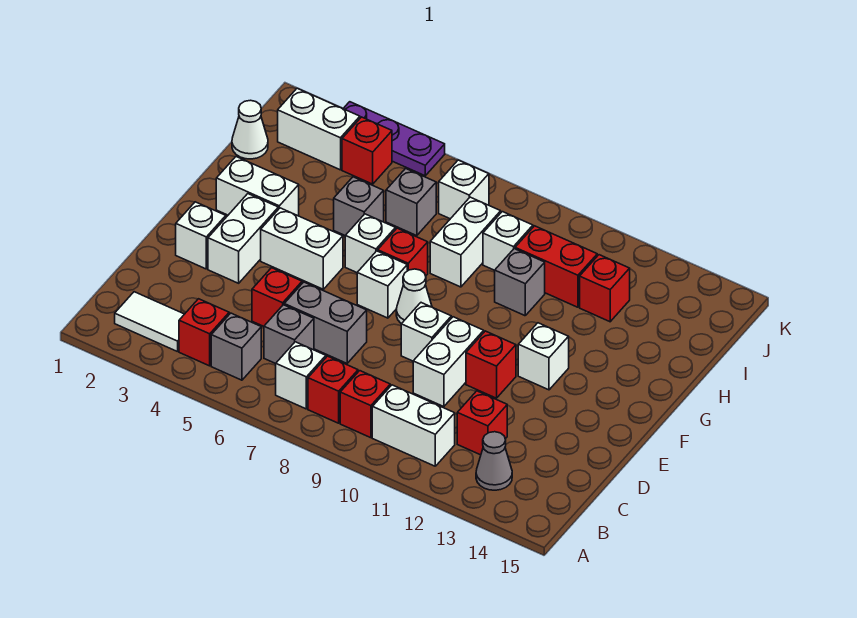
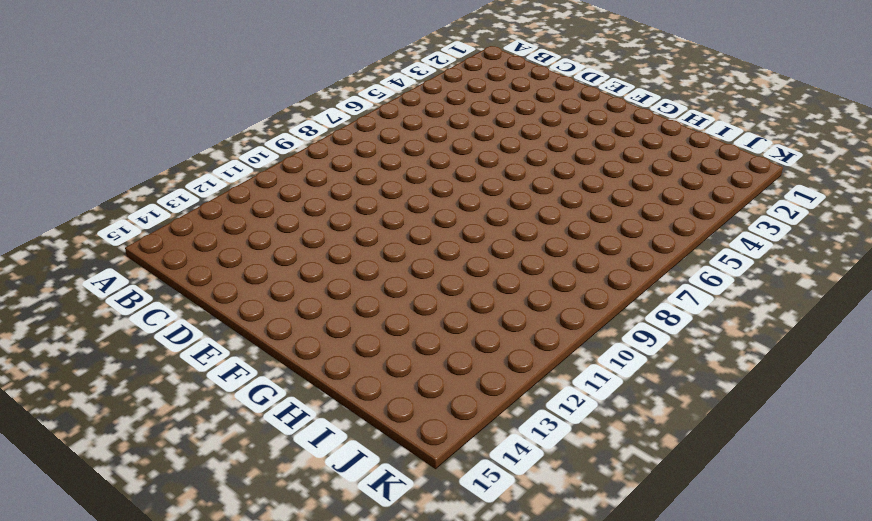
none -> white tile B2:B3 level 1
none -> red brick B4 level 1
none -> grey brick B5 level 1
none -> white brick B7 level 1

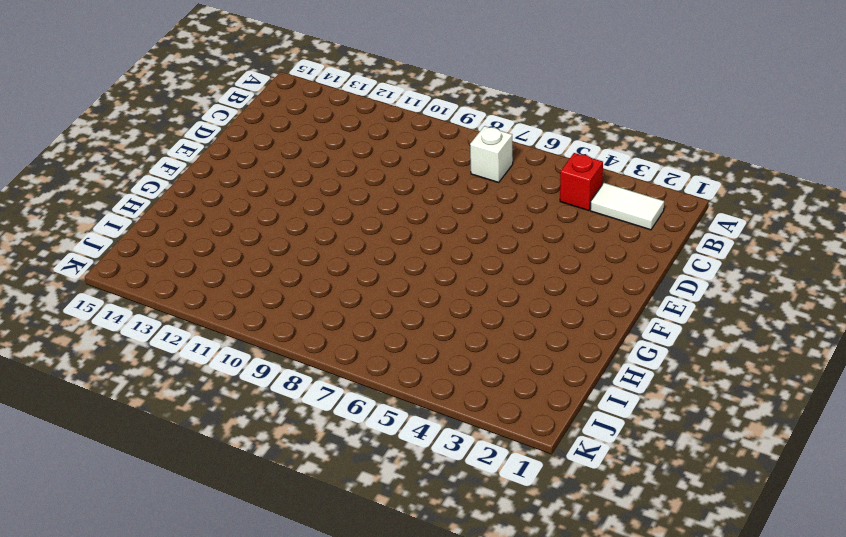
none -> grey brick B5 level 1
none -> red brick B8 level 1
none -> red brick B9 level 1
none -> white brick B10:B11 level 1

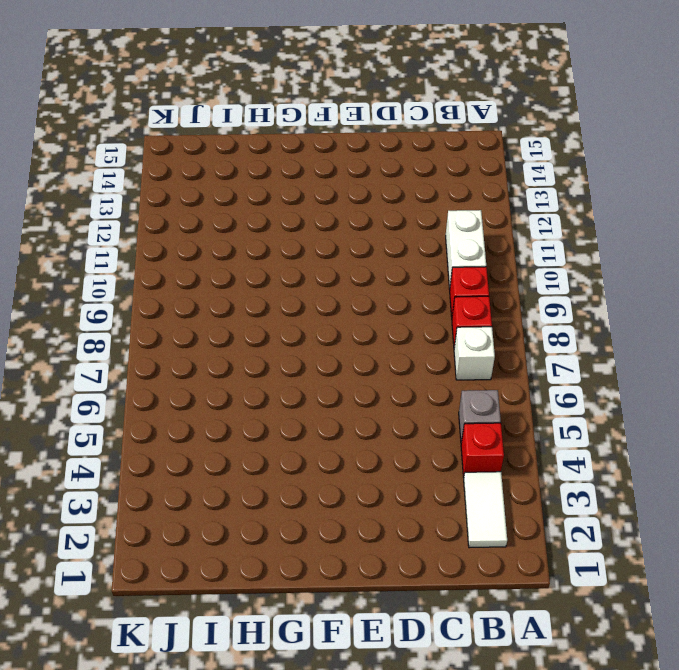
none -> grey cone B13 level 1
none -> grey brick C6 level 1
none -> red brick C12 level 1
none -> red brick D5 level 1

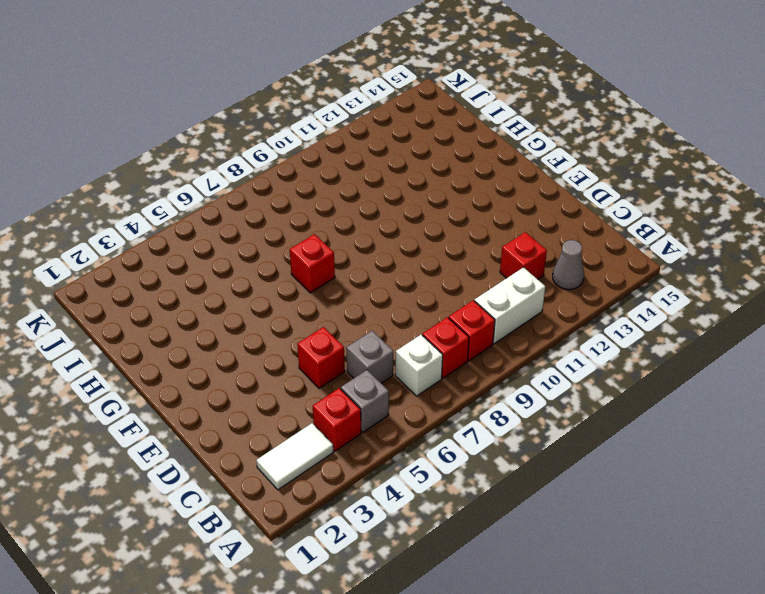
none -> grey brick D6:D7 level 1
none -> white brick D10:E10 level 1
none -> white brick E2 level 1
none -> white brick E3:F3 level 1

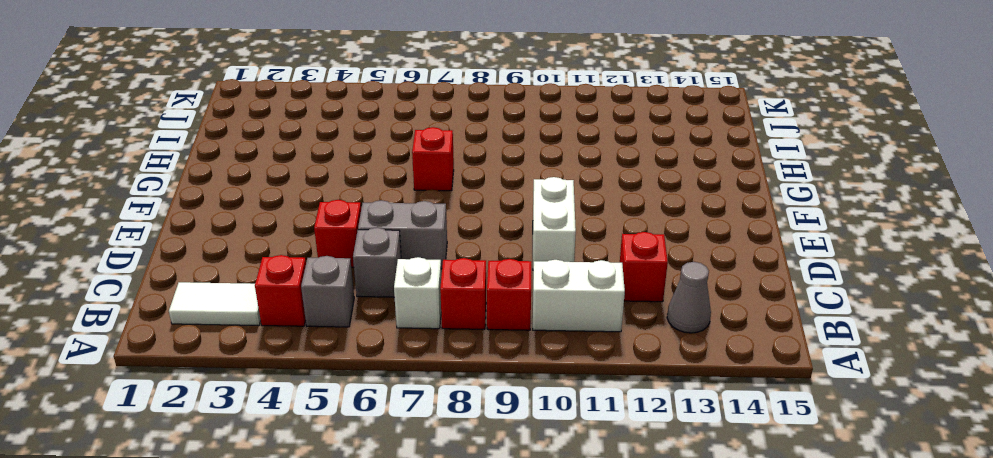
none -> white brick E2 level 1
none -> white brick E3:F3 level 1
none -> white brick E9 level 1
none -> red brick E11 level 1

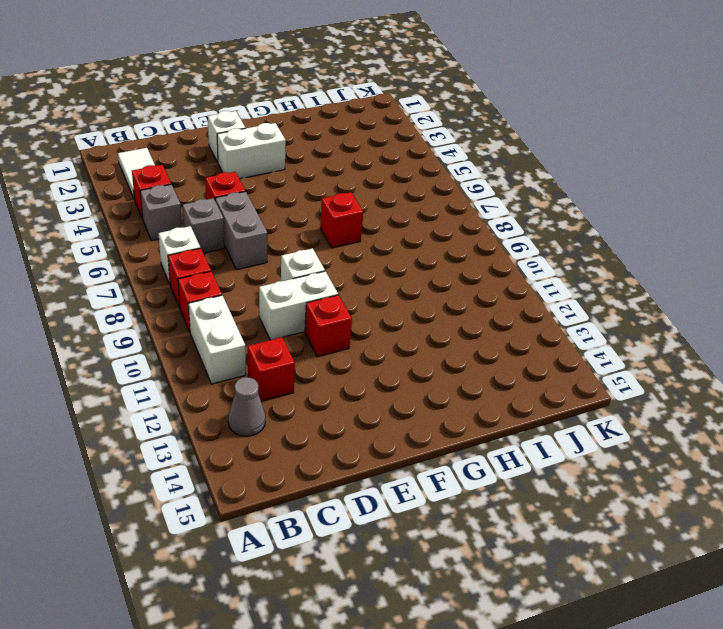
none -> white brick F4:F5 level 1
none -> white brick F7 level 1
none -> white cone F8 level 1
none -> white brick F12 level 1

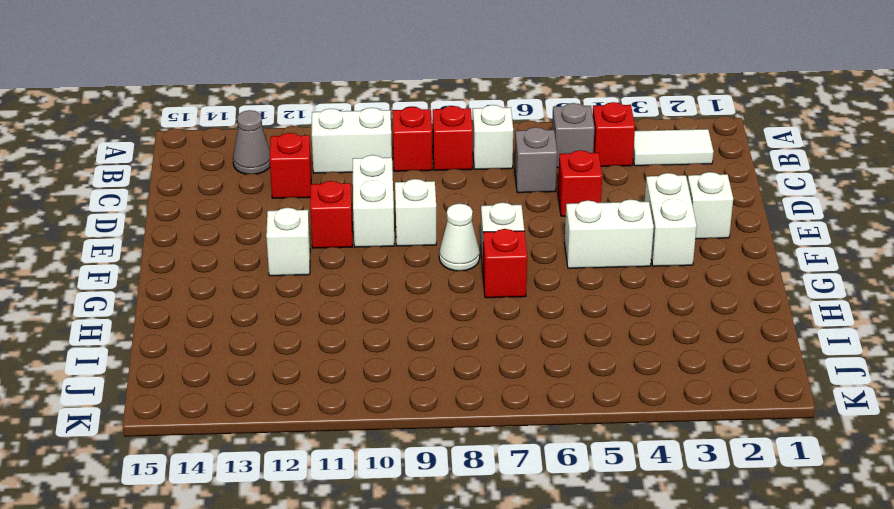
none -> grey brick D6:D7 level 1
none -> white brick G2:G3 level 1
none -> white brick G6 level 1
none -> grey brick H5 level 1

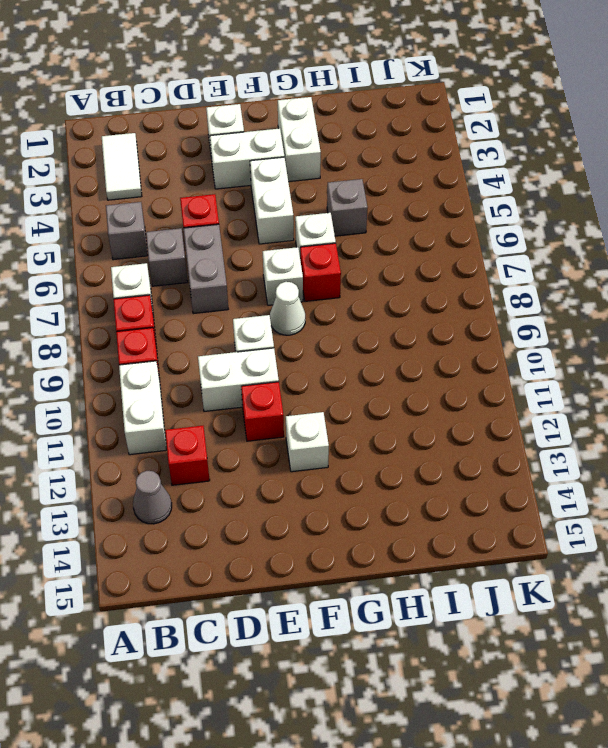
none -> red brick B4 level 1
none -> white brick H8:I8 level 1
none -> grey brick H10 level 1
none -> white cone I1 level 1

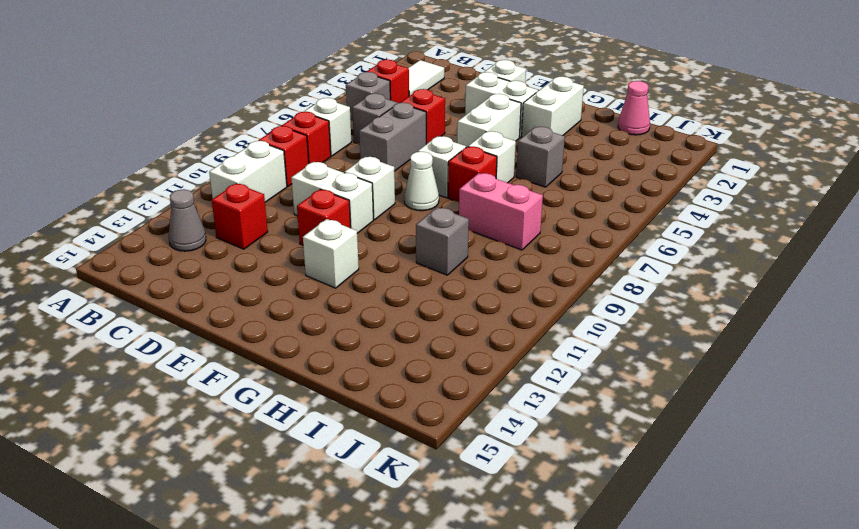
pink brick H8:I8 level 1 -> white brick H8:I8 level 1
pink cone I1 level 1 -> white cone I1 level 1
none -> grey brick I6 level 1
none -> white brick I9 level 1
none -> red brick I10:I11 level 1
none -> red brick I12 level 1

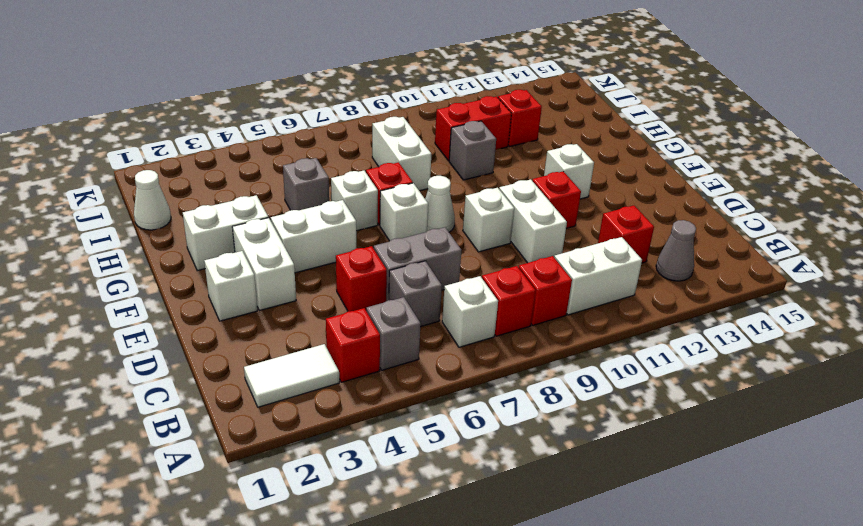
none -> grey brick I6 level 1
none -> white brick I9 level 1
none -> white brick J2:J3 level 1
none -> red brick J4 level 1

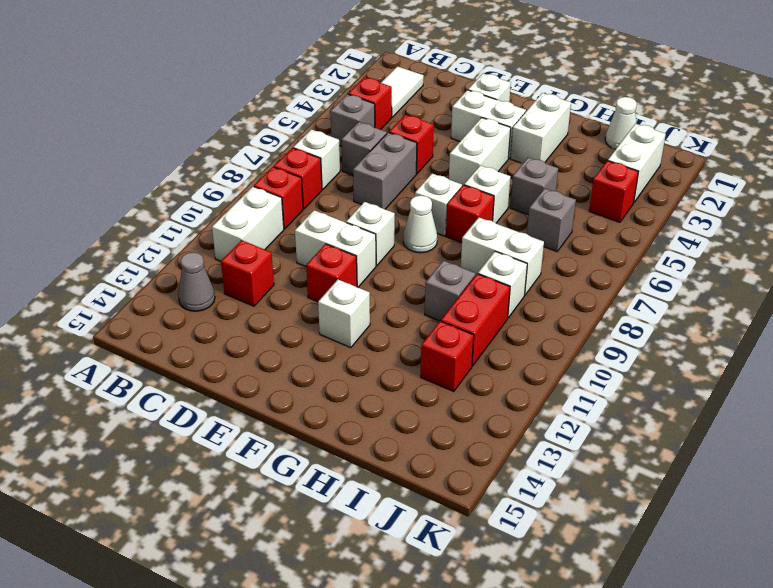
none -> white brick J7 level 1
none -> purple plate K3:K5 level 1

